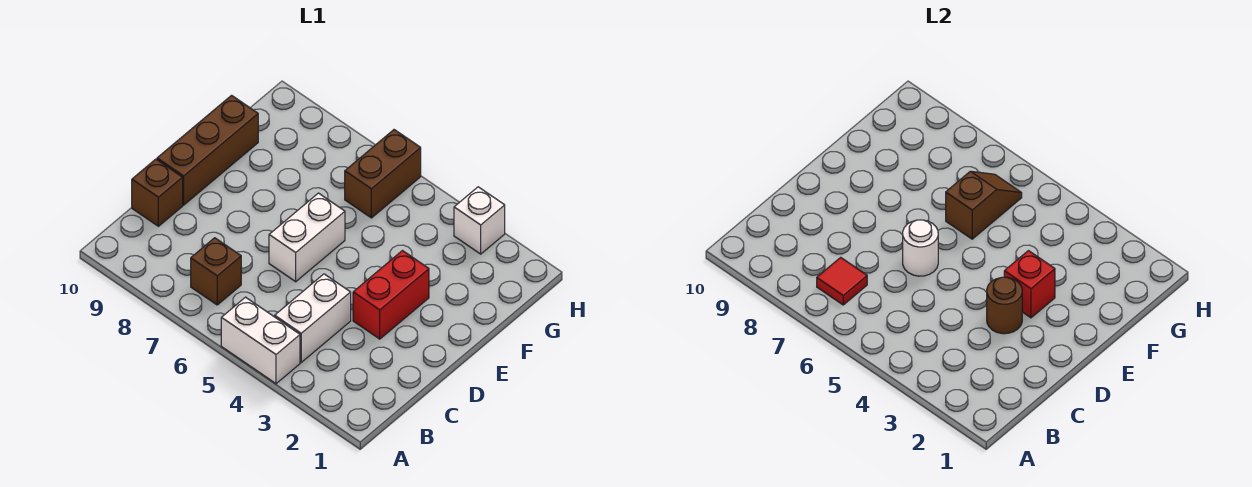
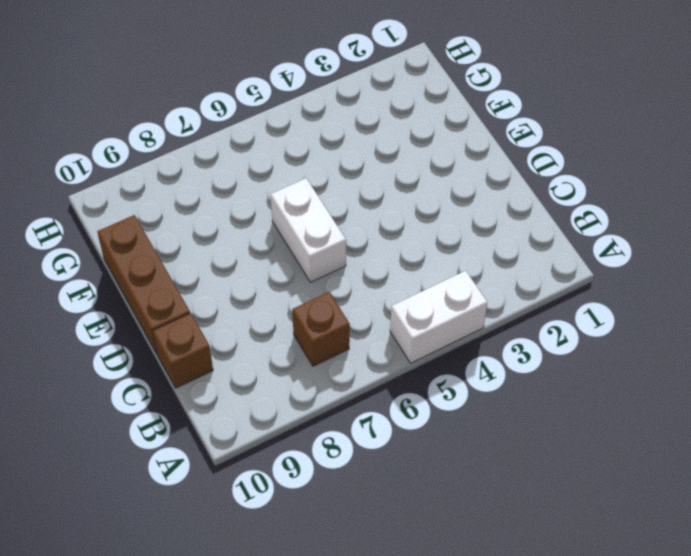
none -> white brick B4:C4 level 1
none -> red brick D3:E3 level 1
none -> brown brick G6:H6 level 1

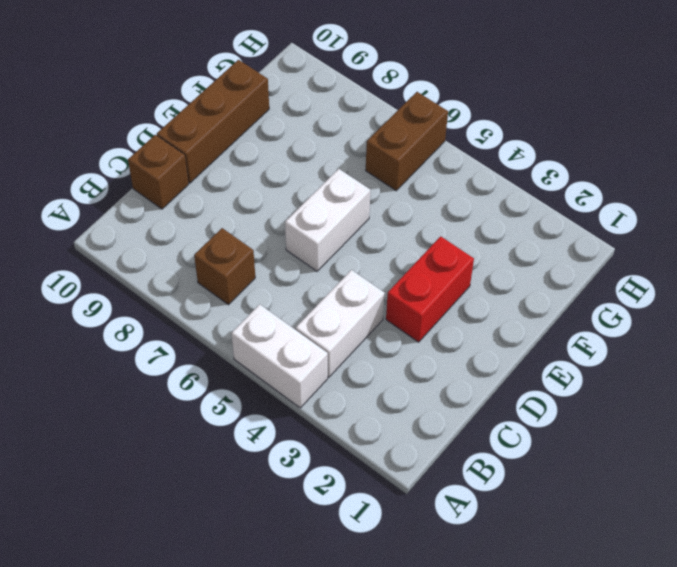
none -> white brick H3 level 1
none -> red tile B7 level 2
none -> brown round brick D3 level 2

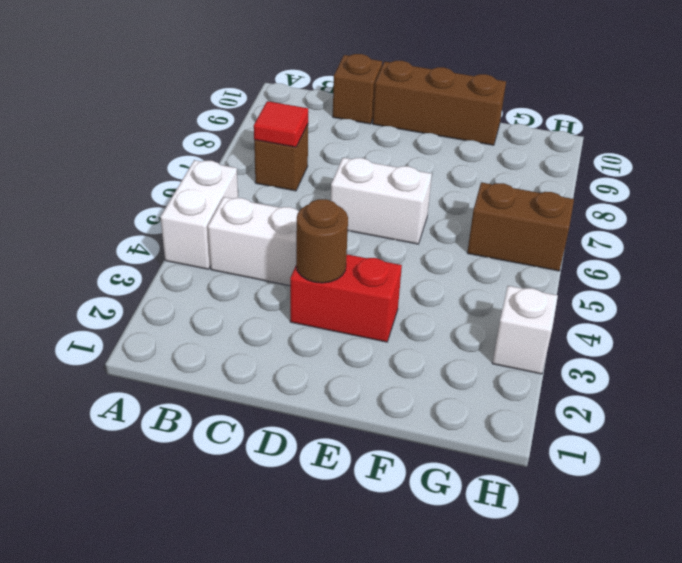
none -> white round brick D6 level 2
none -> red brick E3 level 2
none -> brown slope F6:G6 level 2 top F

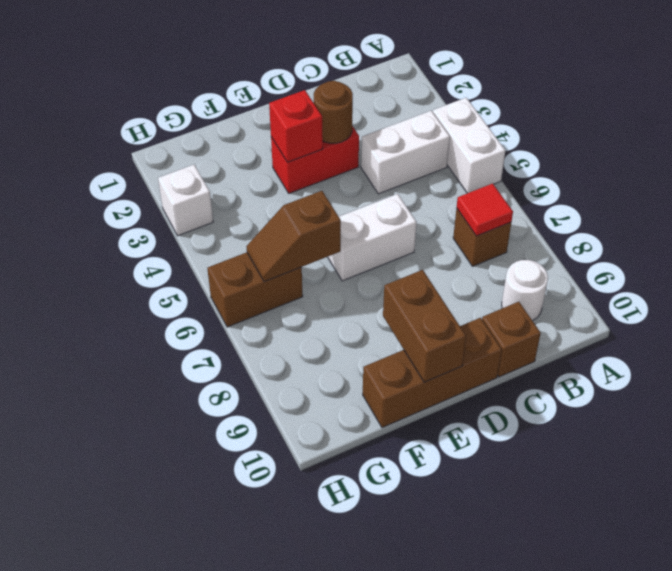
white round brick B9 level 1 -> white round brick D6 level 2
brown brick E9:E10 level 2 -> none

